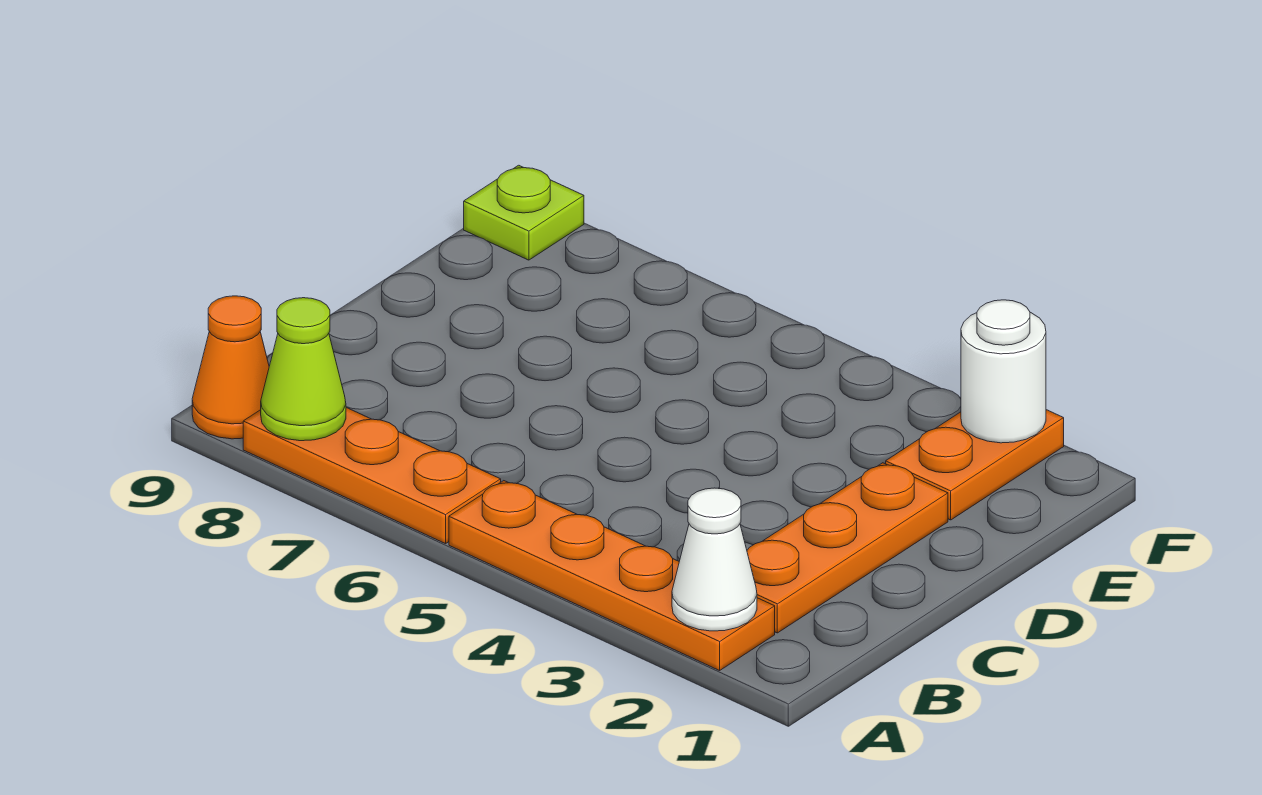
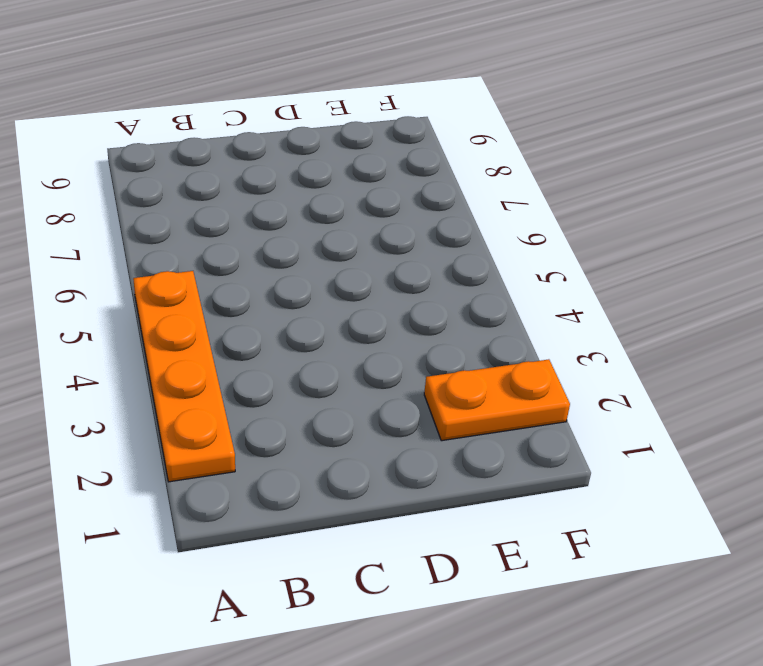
none -> orange plate A6:A8 level 1
none -> orange cone A9 level 1

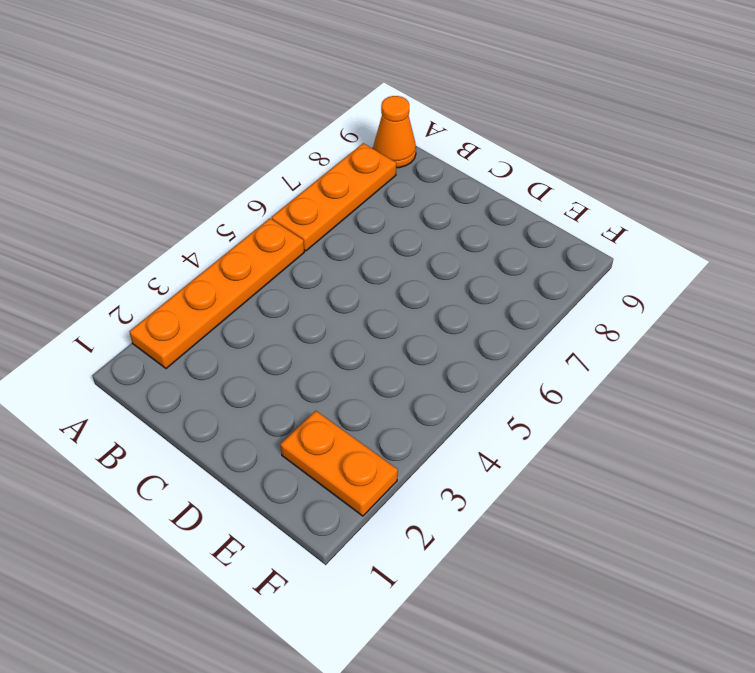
none -> orange plate B2:D2 level 1
none -> lime plate F9 level 1

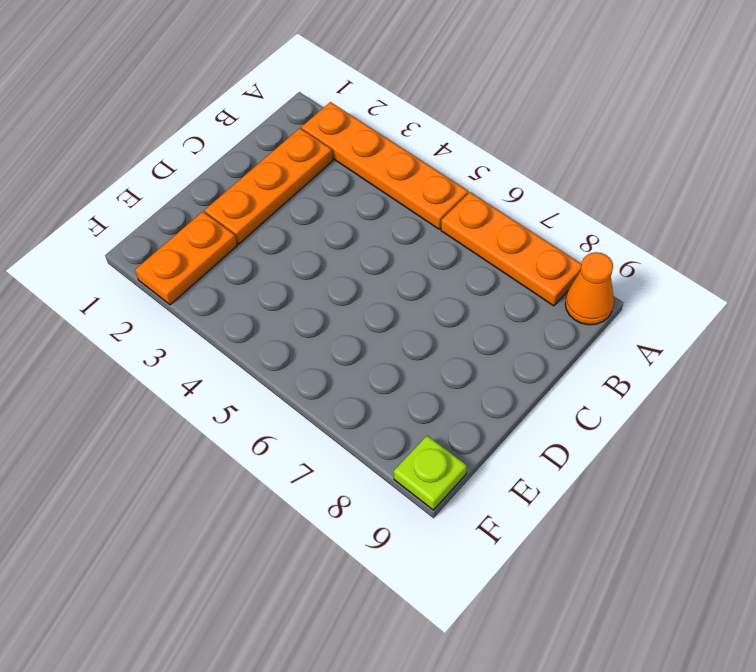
none -> white cone A2 level 2
none -> lime cone A8 level 2

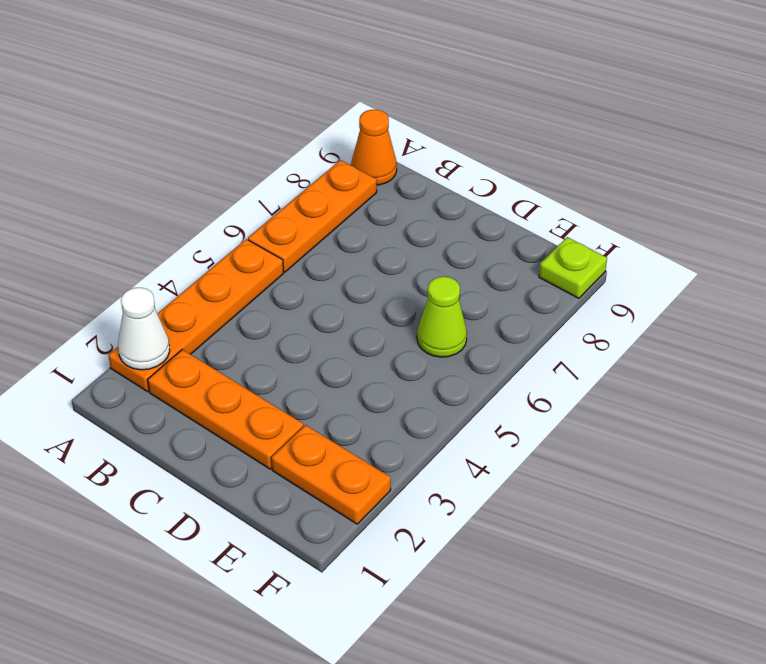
lime cone E6 level 1 -> lime cone A8 level 2
none -> white round brick F2 level 2

